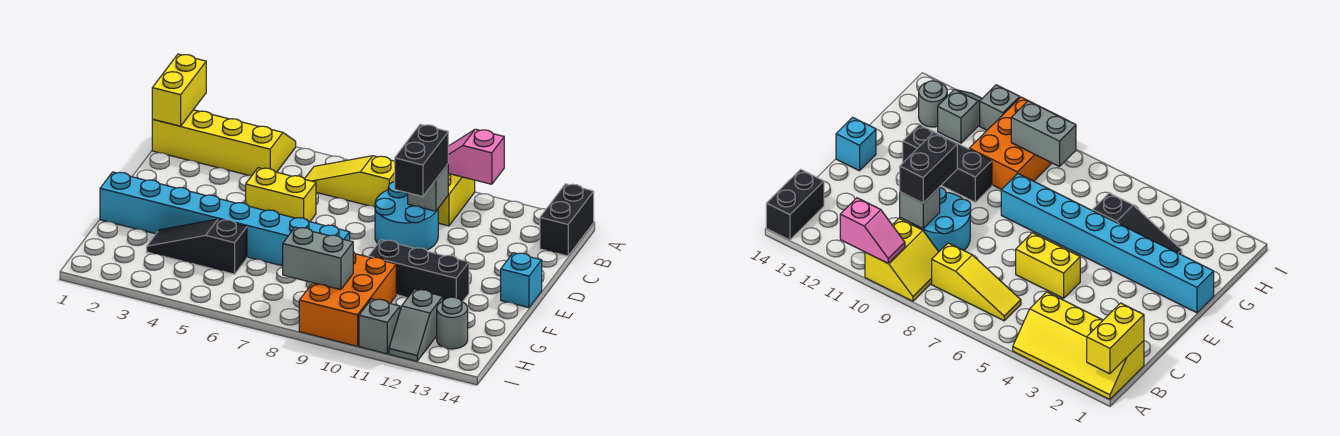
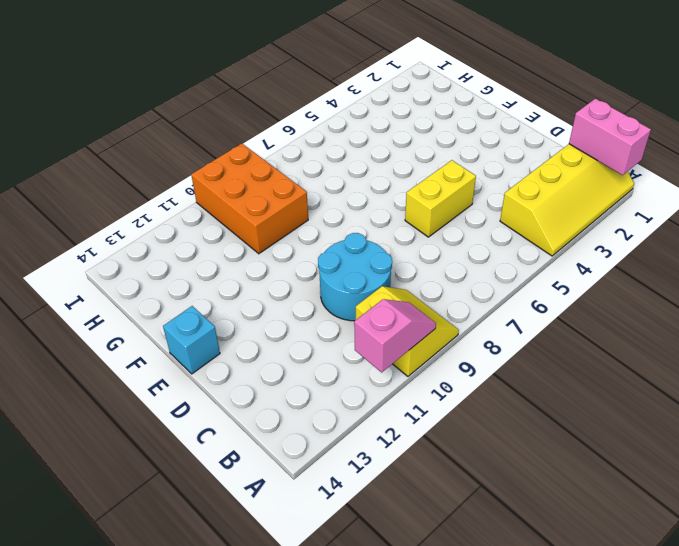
pink brick A1:B1 level 2 -> yellow brick A1:B1 level 2
none -> black brick A14:B14 level 1
none -> yellow slope B6:B8 level 1 top 8
none -> cyan brick F1:F8 level 1

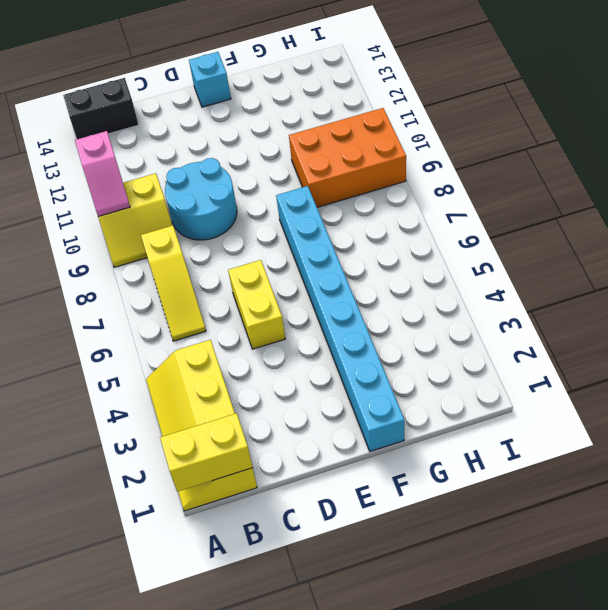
none -> black brick F10:F12 level 1
none -> black slope G3:G5 level 1 top 5
none -> grey slope H12:I12 level 1 top H

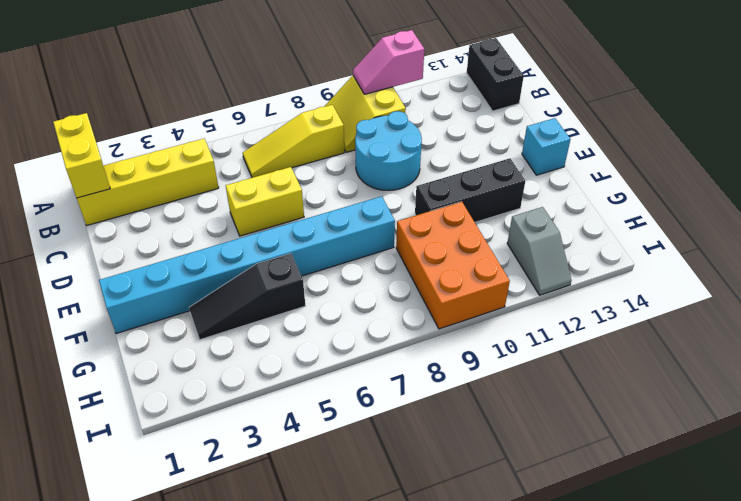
none -> grey round brick H13 level 1
none -> grey brick I11 level 1
none -> grey brick C10 level 2

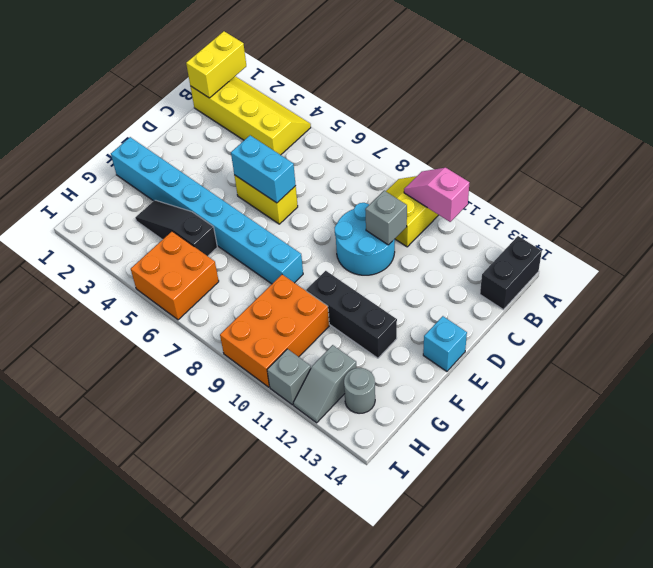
cyan brick D5:D6 level 2 -> none
orange brick H5:I6 level 1 -> none
none -> yellow slope B6:B8 level 1 top 8
none -> grey brick H8:H9 level 2
none -> black brick C10:D10 level 3

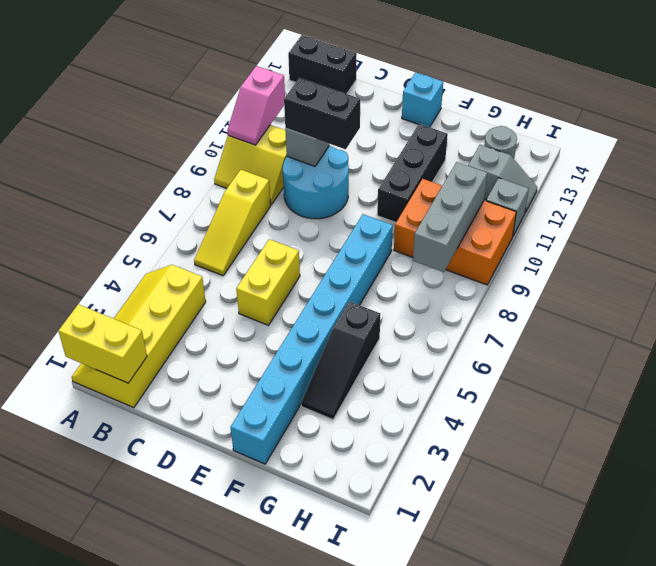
grey brick H8:H10 level 2 -> grey brick H8:H9 level 2

